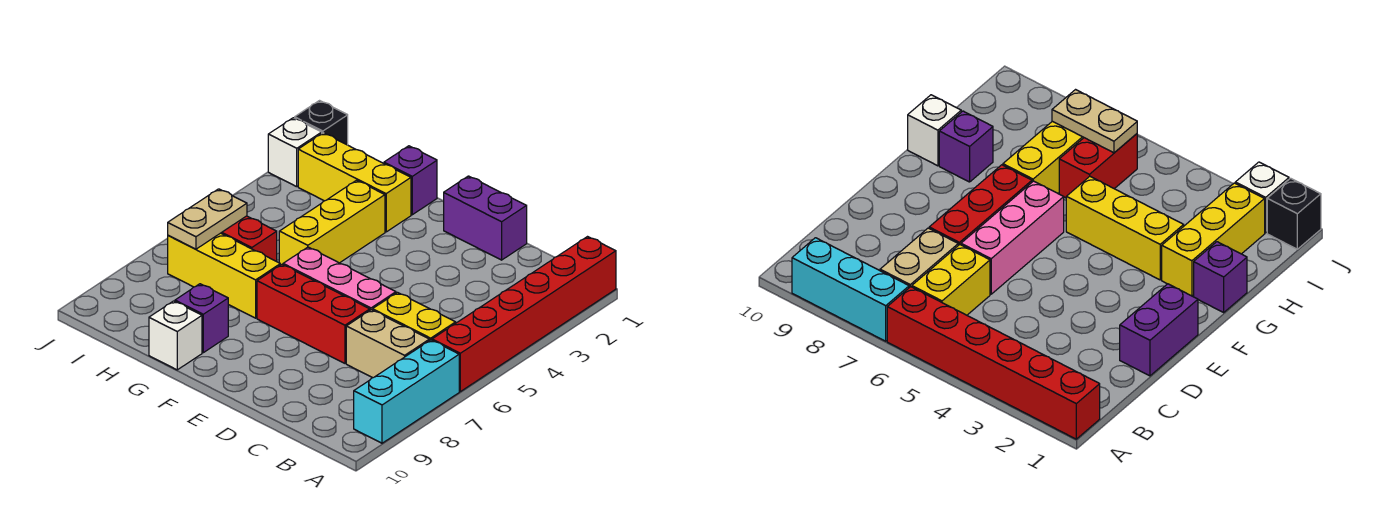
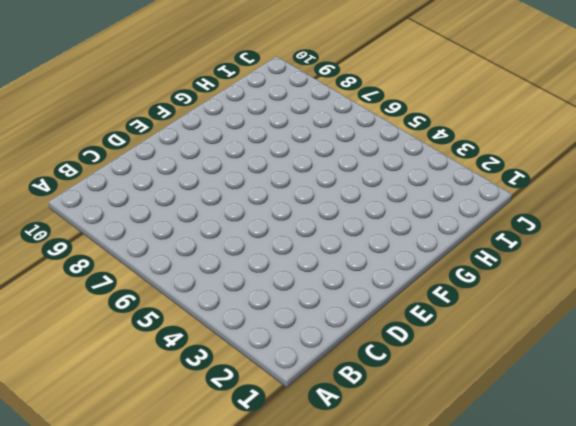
none -> red brick A1:A6 level 1
none -> cyan brick A7:A9 level 1
none -> yellow brick B6:C6 level 1

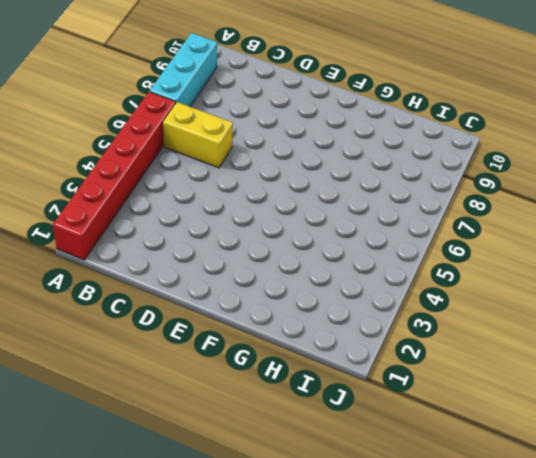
none -> tan brick B7:C7 level 1
none -> purple brick D1:E1 level 1
none -> pink brick D6:F6 level 1

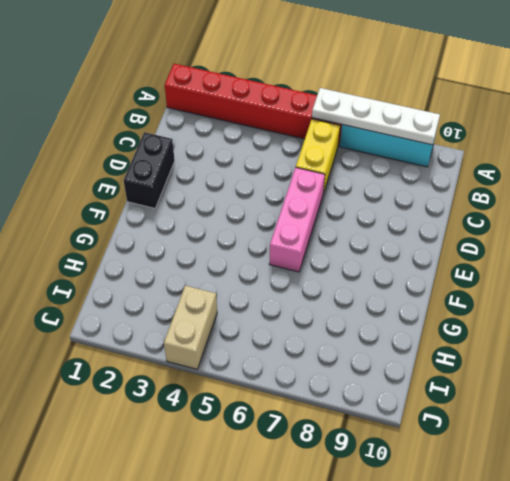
white plate A6:A9 level 2 -> none
black brick D1:E1 level 1 -> purple brick D1:E1 level 1
tan brick I4:J4 level 1 -> tan brick B7:C7 level 1
none -> red brick D7:F7 level 1
none -> purple brick G1 level 1
none -> yellow brick G2:I2 level 1

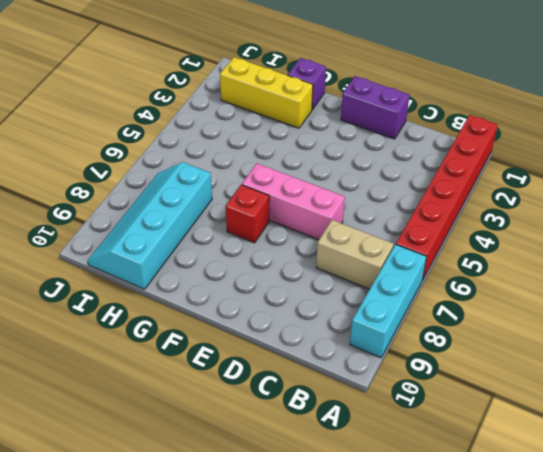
red brick F7 level 1 -> red brick D7:F7 level 1
cyan slope H7:I10 level 1 top H -> yellow brick G7:I7 level 1
none -> yellow brick B6:C6 level 1
none -> yellow brick G3:G5 level 1
none -> purple brick G9 level 1

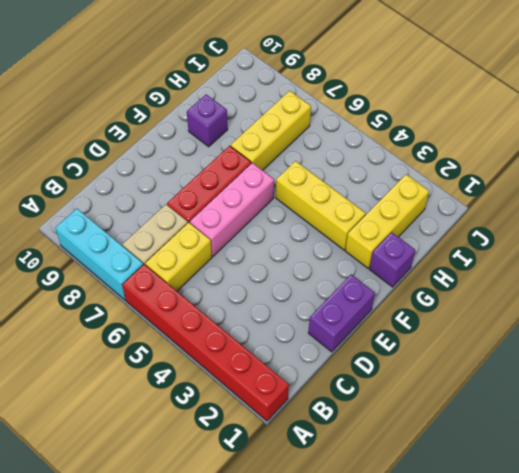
none -> white brick G10 level 1
none -> red brick H6:I6 level 1
none -> black brick J1 level 1

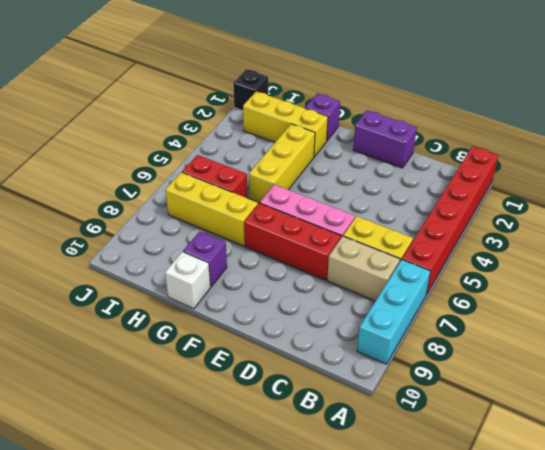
none -> white brick J2 level 1
none -> tan plate I6:I7 level 2

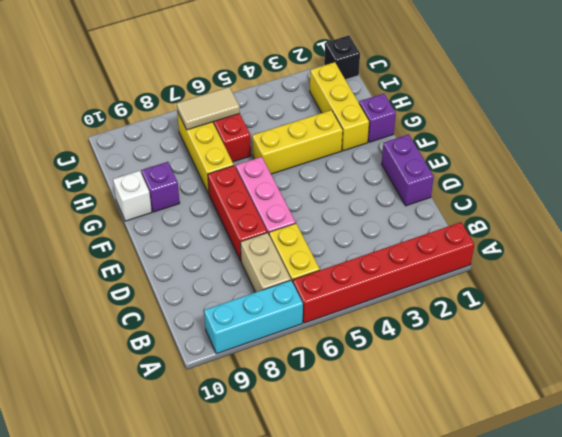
tan tile I6:I7 level 2 -> tan plate I6:I7 level 2
none -> white brick J2 level 1

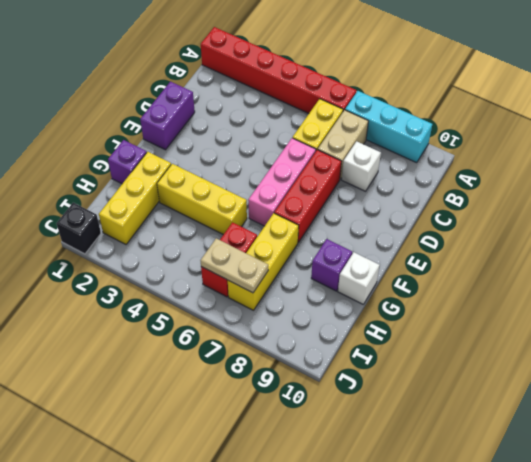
white brick C8 level 1 -> white brick J2 level 1

